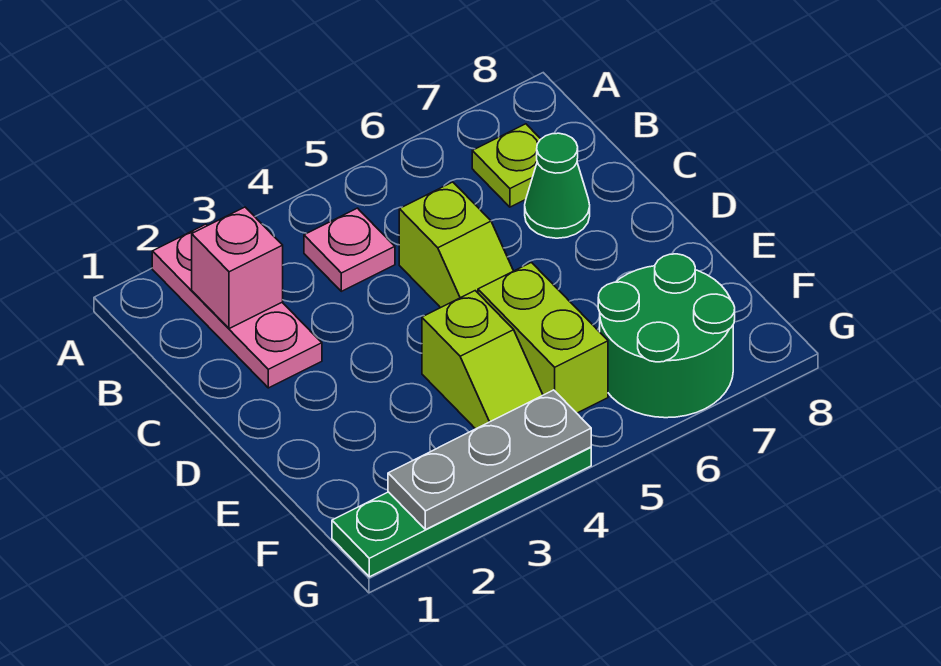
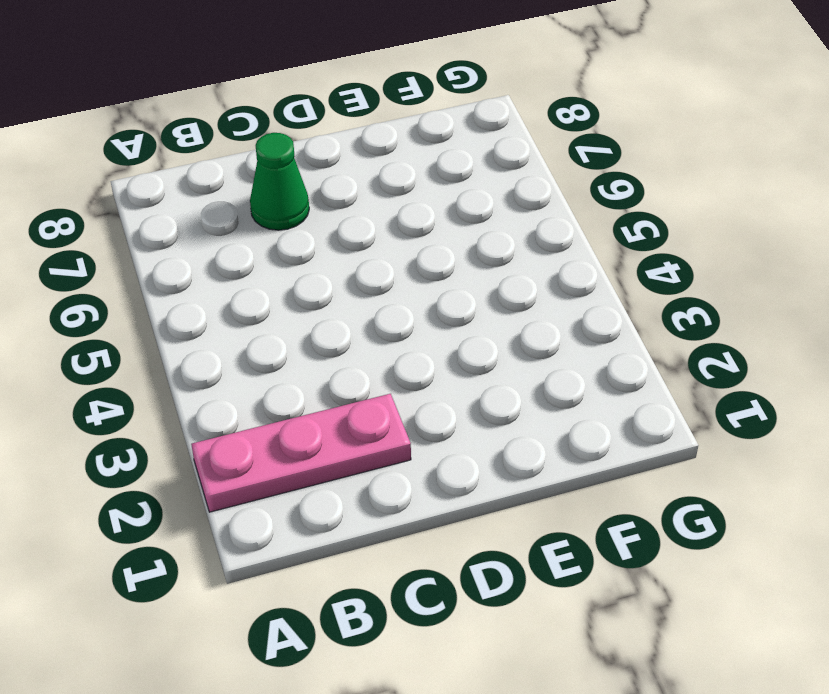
none -> pink plate B4 level 1
none -> lime plate B7 level 1

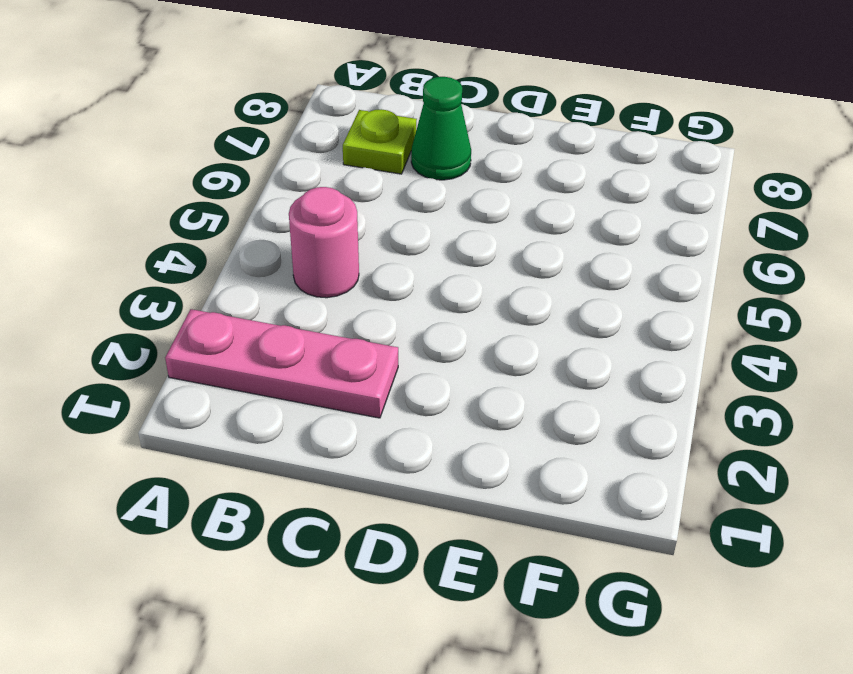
pink round brick B4 level 1 -> pink plate B4 level 1
none -> lime slope C5:D5 level 1 top C
none -> lime slope E4:F4 level 1 top E

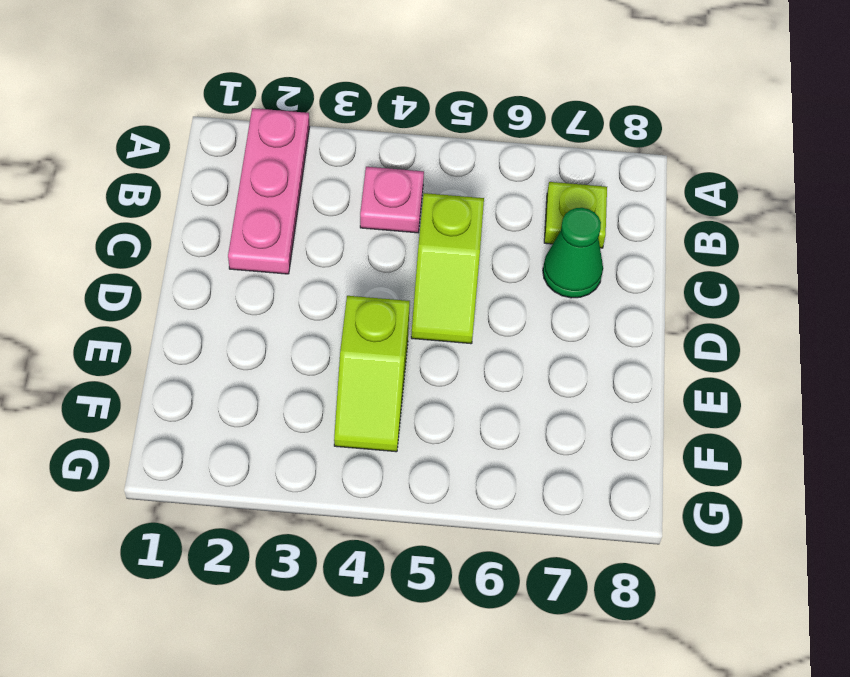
none -> lime brick E5:F5 level 1
none -> green round brick F6:G7 level 1

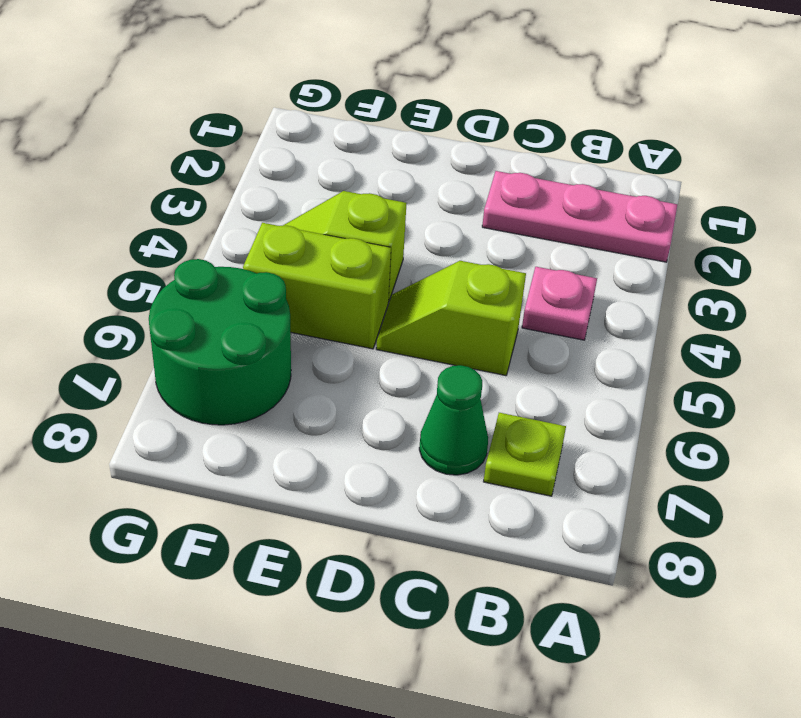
none -> green plate G1:G4 level 1
none -> pink brick B2 level 2

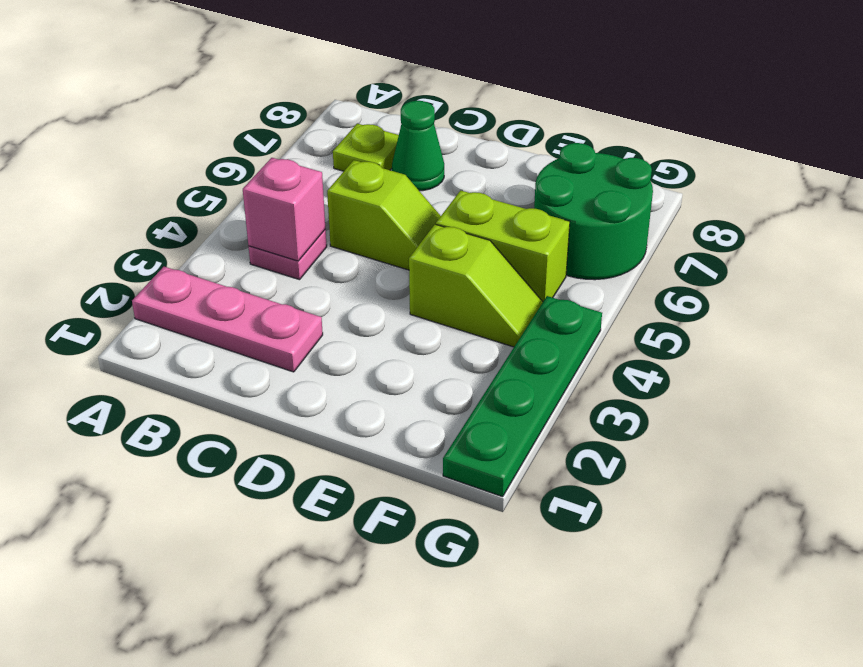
pink brick B4 level 2 -> pink brick B2 level 2
none -> grey plate G2:G4 level 2

